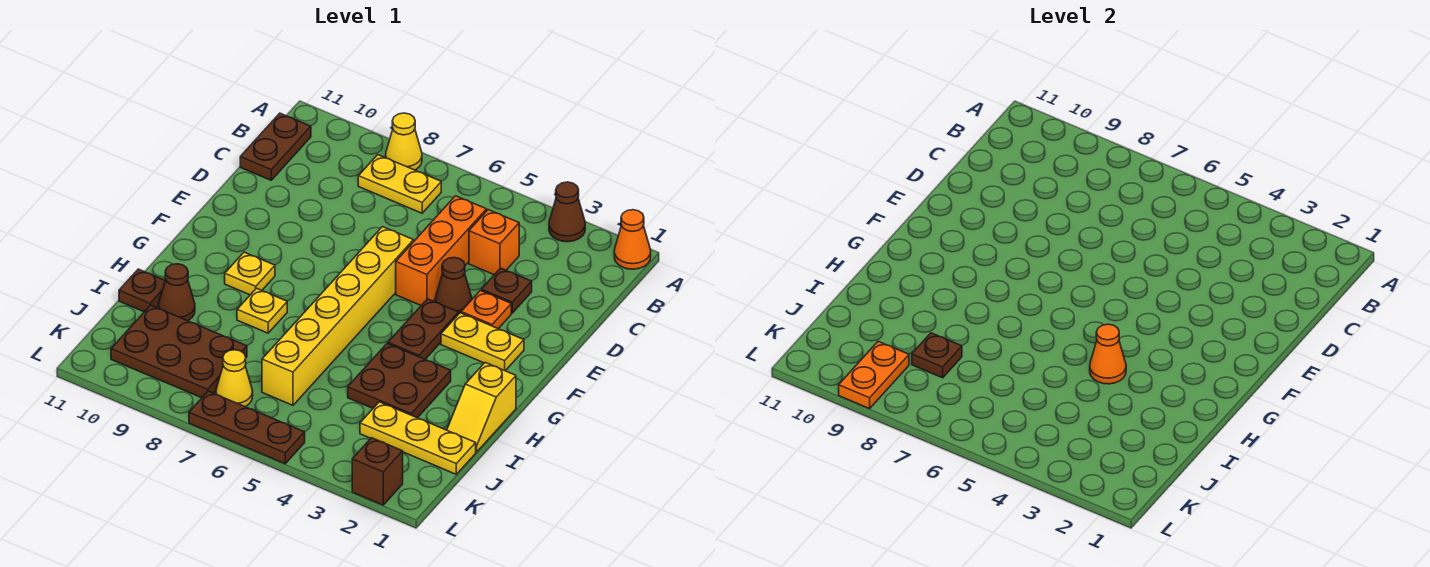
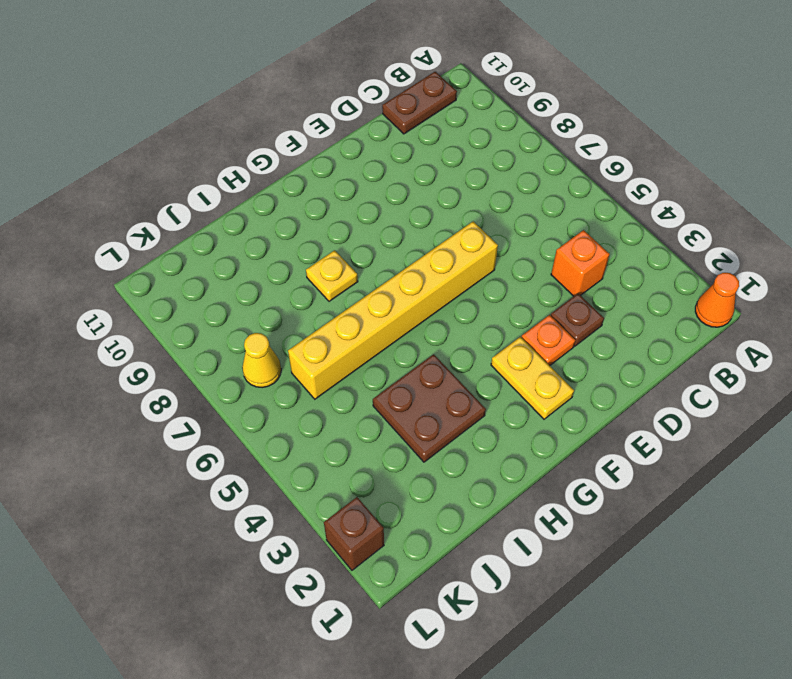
none -> brown cone A3 level 1
none -> yellow cone A8 level 1
none -> yellow plate B7:B8 level 1

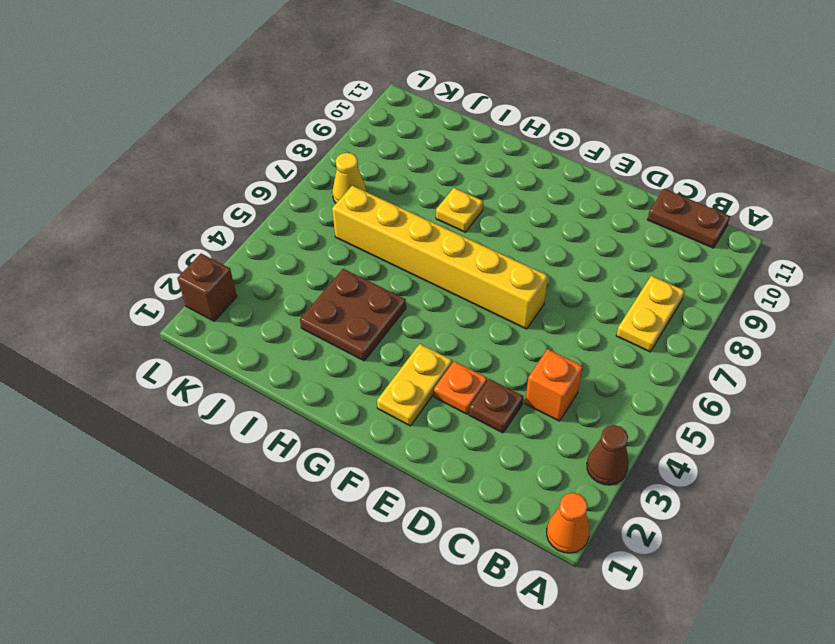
none -> yellow cone A8 level 1
none -> orange brick C5:E5 level 1
none -> brown cone E4 level 1

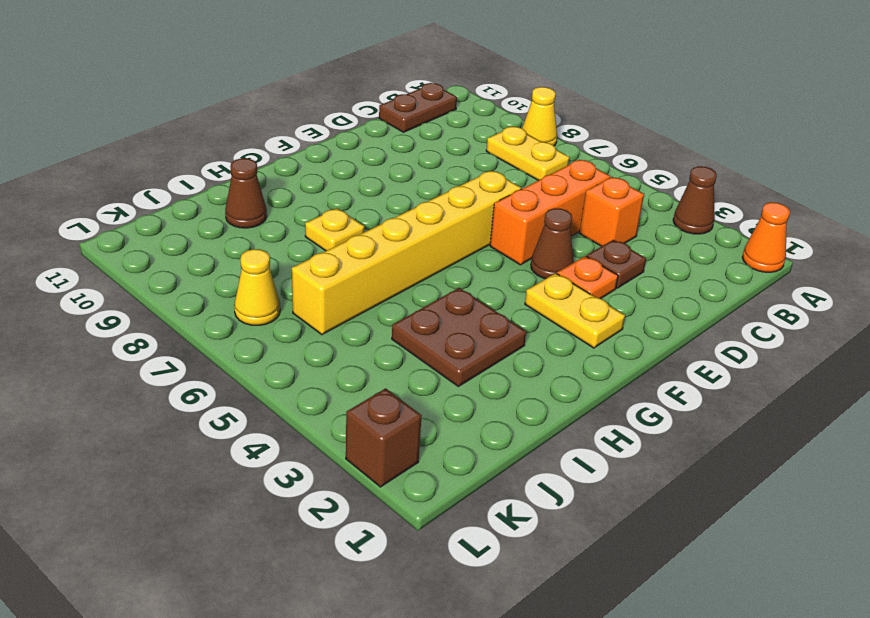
none -> brown plate F4:G4 level 1
none -> yellow plate G9 level 1
none -> yellow slope H1:I1 level 1 top H

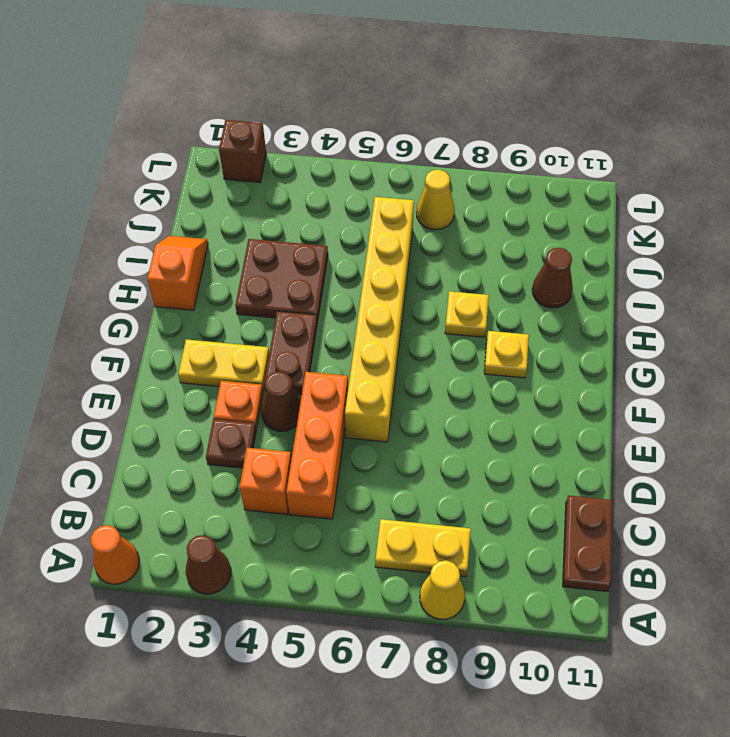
orange slope H1:I1 level 1 top H -> yellow slope H1:I1 level 1 top H
none -> brown plate I11 level 1
none -> yellow plate J1:J3 level 1
none -> brown plate J8:K10 level 1

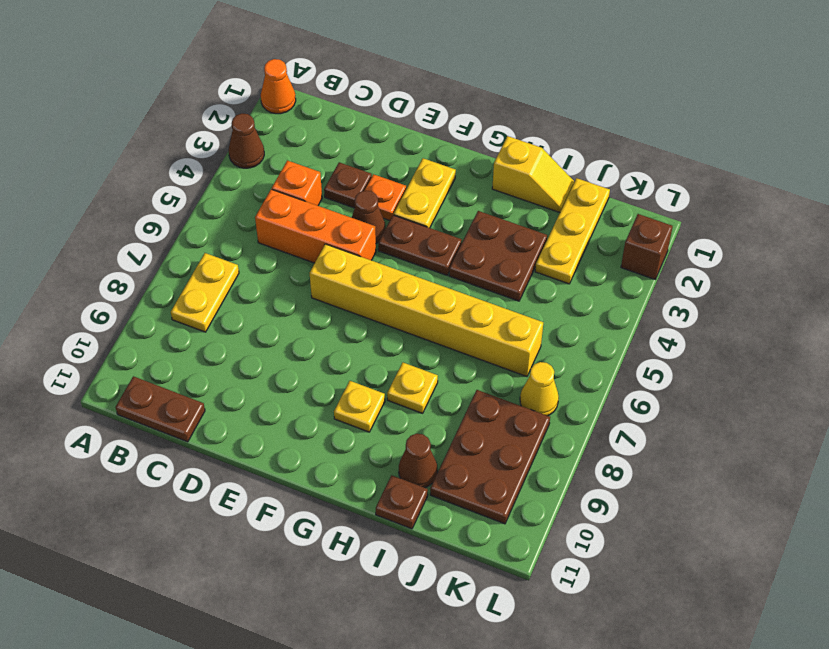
none -> yellow cone A8 level 1
none -> brown plate L5:L7 level 1
none -> orange cone H4 level 2

